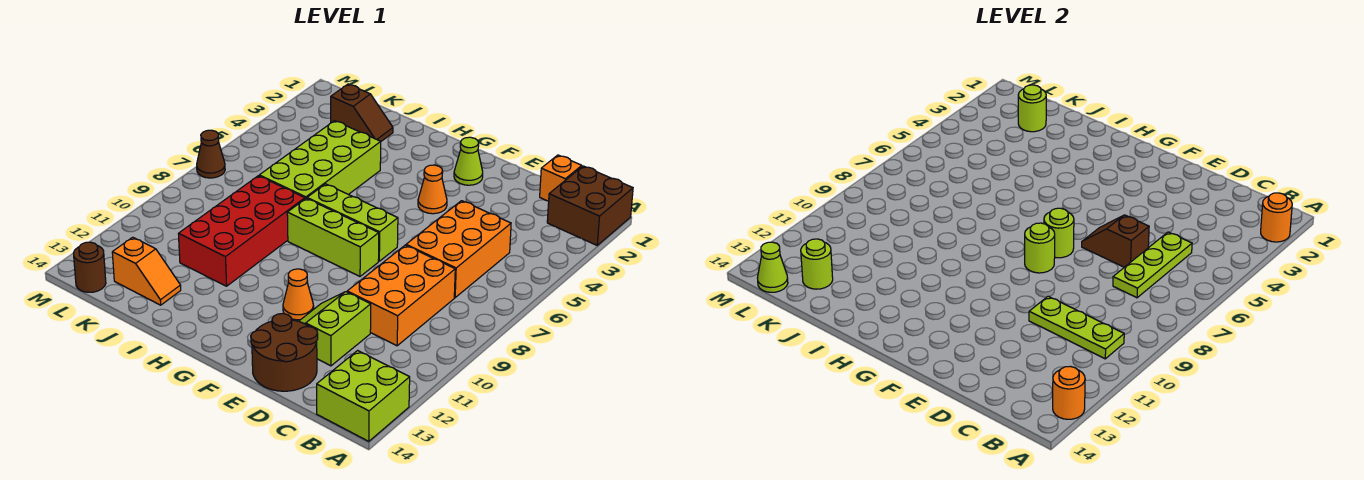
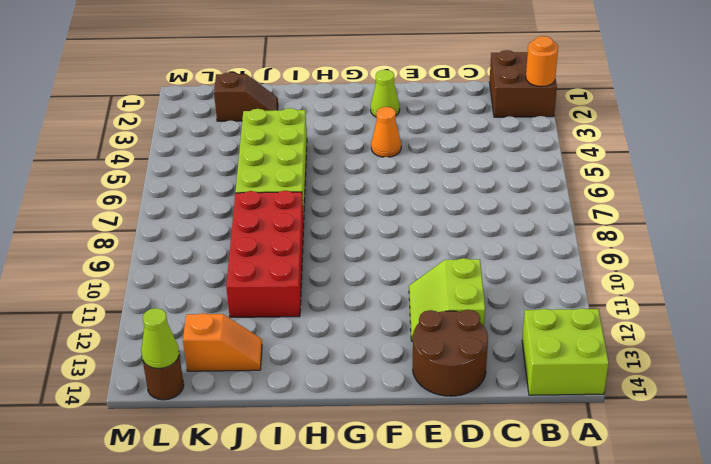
none -> orange brick C1 level 1
none -> orange brick C5:D7 level 1
none -> orange brick C8:D10 level 1

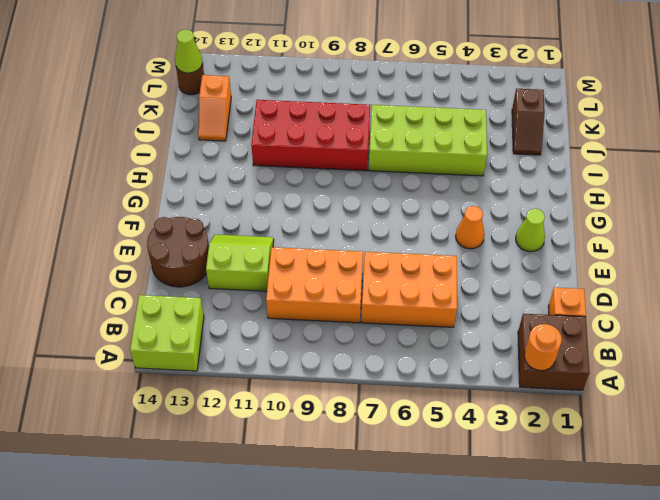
none -> lime brick F7:H7 level 1
none -> lime brick F8:H8 level 1
none -> orange cone F11 level 1

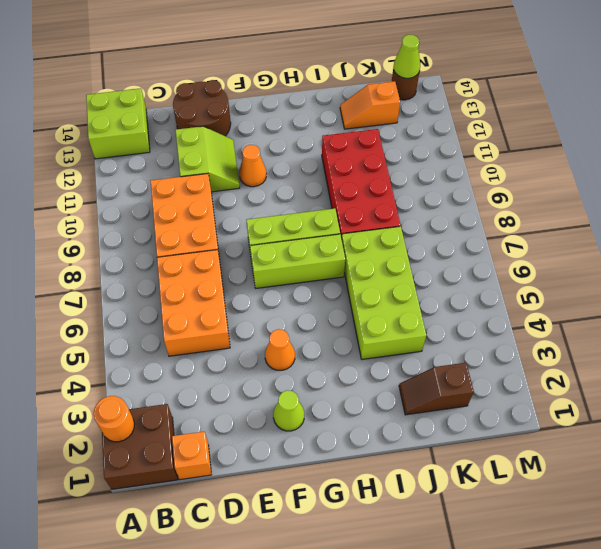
none -> brown cone M7 level 1
none -> orange round brick A13 level 2
none -> lime plate B10:D10 level 2

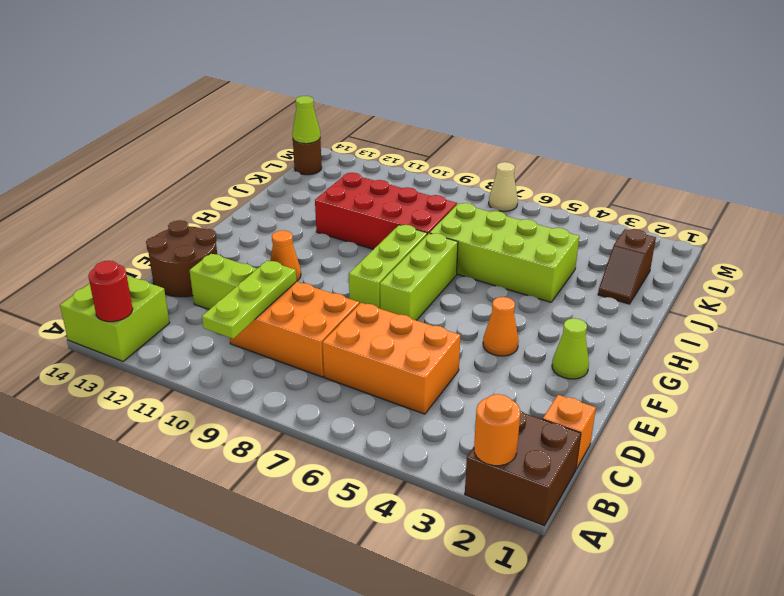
red round brick A13 level 2 -> orange round brick A13 level 2
tan cone M7 level 1 -> brown cone M7 level 1
none -> orange slope J13:K13 level 1 top K
none -> lime plate C5:C7 level 2
none -> brown slope D6:E6 level 2 top D

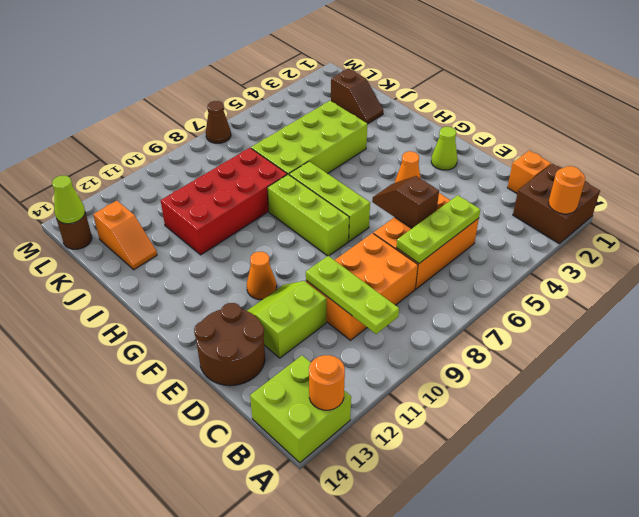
none -> lime round brick F7 level 2
none -> lime round brick F8 level 2
none -> lime round brick K2 level 2

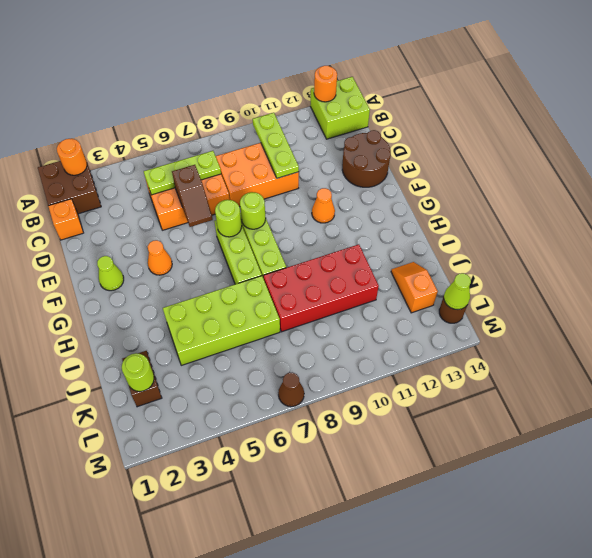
none -> lime slope D11:E12 level 1 top D
none -> lime round brick K13 level 2

